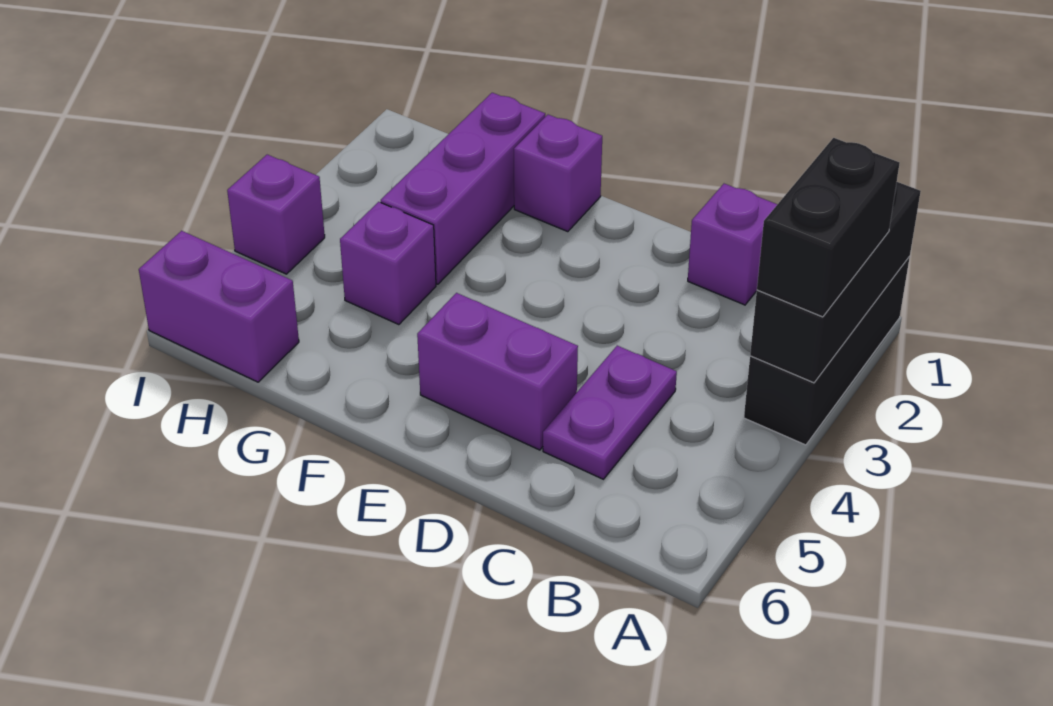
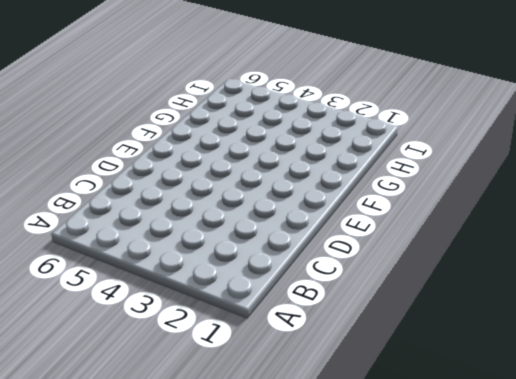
none -> black brick A1:A3 level 1
none -> purple brick C1 level 1

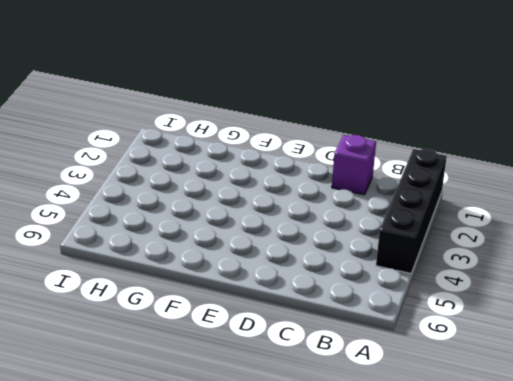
black brick A1:A4 level 1 -> black brick A1:A3 level 1
none -> purple plate C4:C5 level 1
none -> purple brick D5:E5 level 1

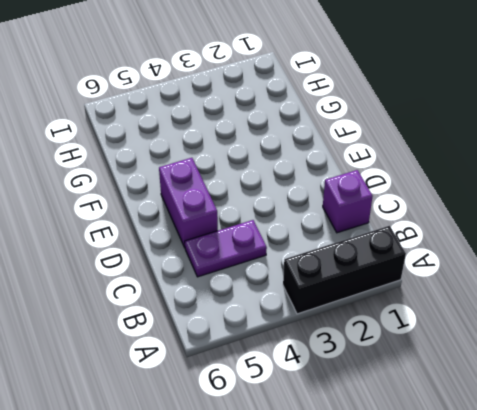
none -> purple brick F1 level 1
none -> purple brick G1:G3 level 1

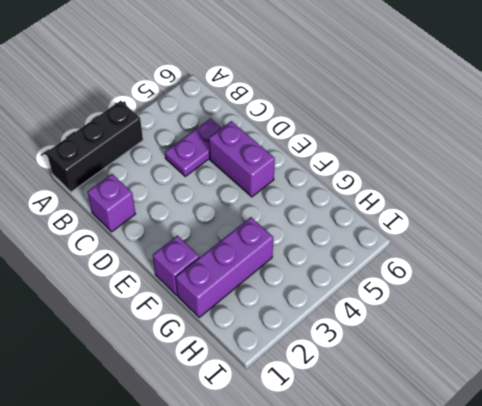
none -> purple brick G4 level 1
none -> purple brick H6:I6 level 1

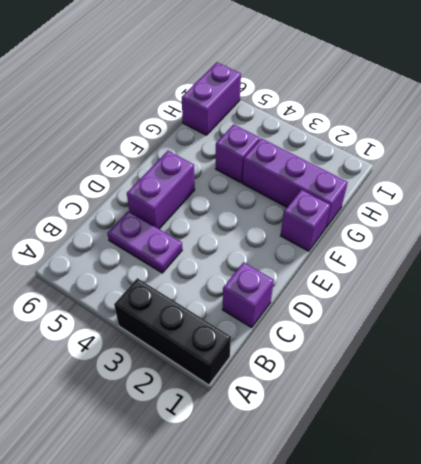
none -> purple brick I4 level 1
none -> black brick A1:A3 level 2

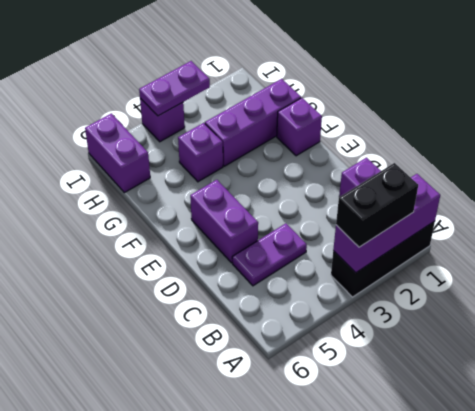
purple brick A1:A3 level 2 -> black brick A1:A3 level 2
purple plate I3:I4 level 2 -> none

